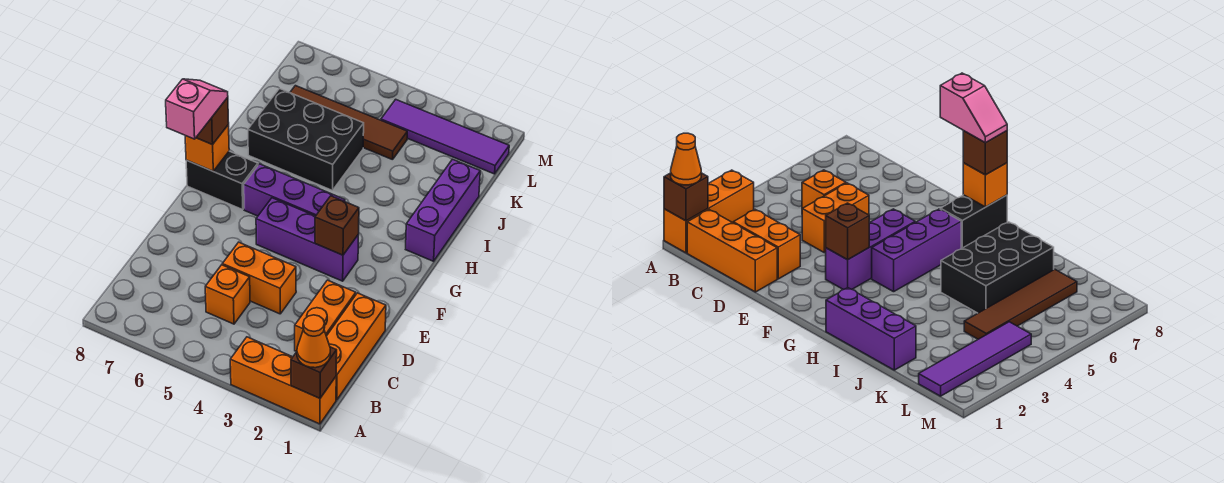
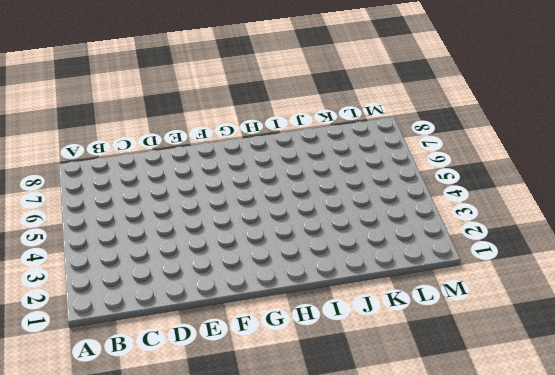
none -> orange brick A1:A3 level 1
none -> orange brick B1:D1 level 1
none -> orange brick C2:D2 level 1

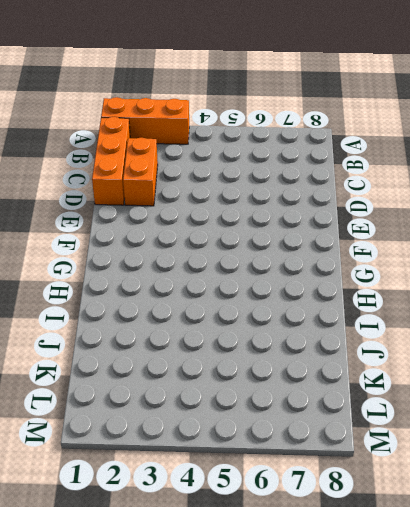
none -> orange brick C5 level 1
none -> orange brick D4:D5 level 1
none -> purple brick F3:F5 level 1

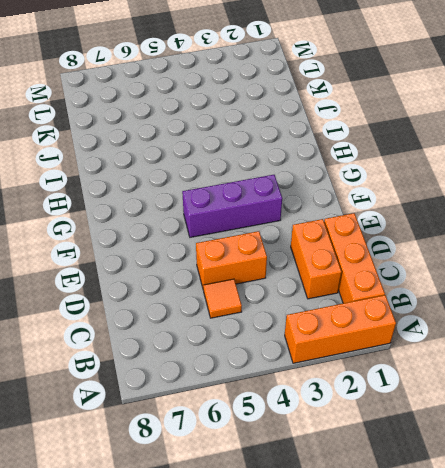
orange tile C5 level 1 -> orange brick C5 level 1
none -> purple brick G4:G6 level 1
none -> black brick G7:G8 level 1
none -> purple brick H1:J1 level 1

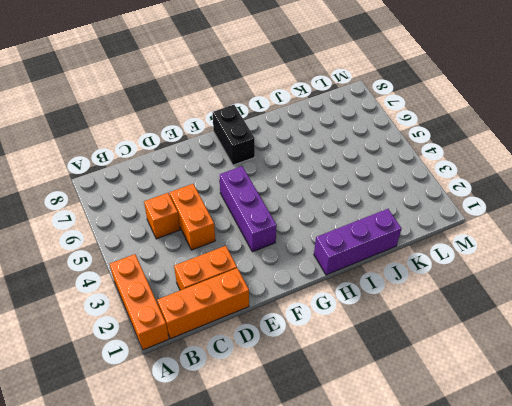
none -> purple brick G4:G6 level 1
none -> black brick I5:J7 level 1
none -> brown tile K4:K7 level 1

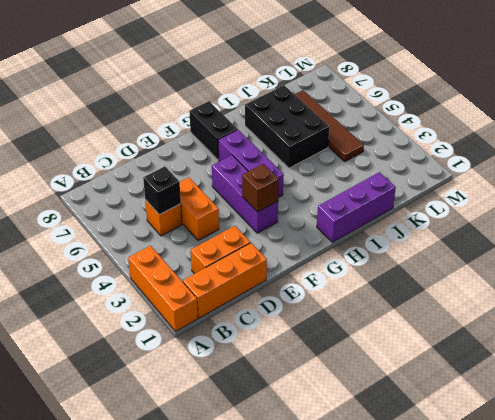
black brick C5 level 2 -> none
none -> purple tile L1:L4 level 1
none -> brown brick A1 level 2
none -> orange brick G8 level 2

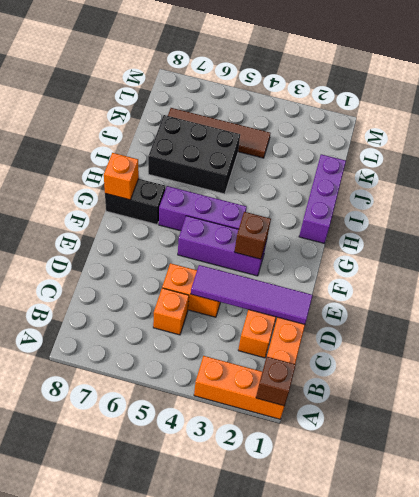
purple tile D1:D4 level 2 -> purple tile L1:L4 level 1
none -> orange cone A1 level 3
none -> brown brick G8 level 3
none -> pink slope F8:G8 level 4 top F

